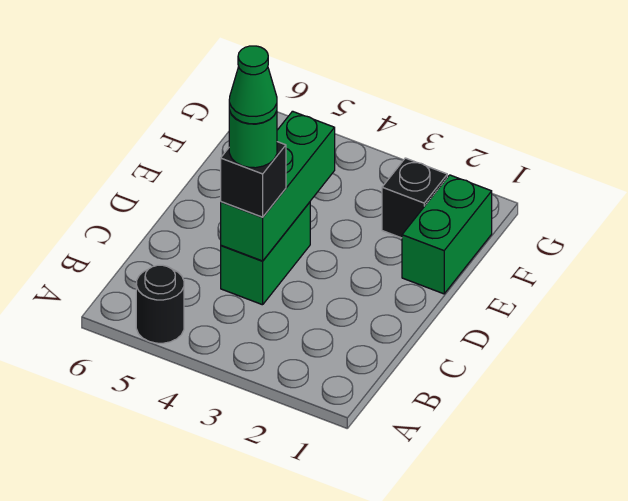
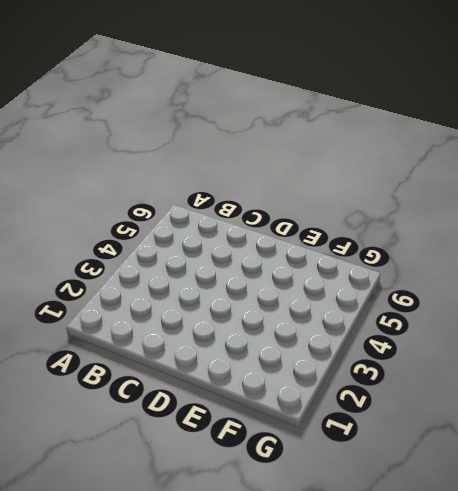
none -> black round brick A5 level 1
none -> green brick C4:D4 level 1

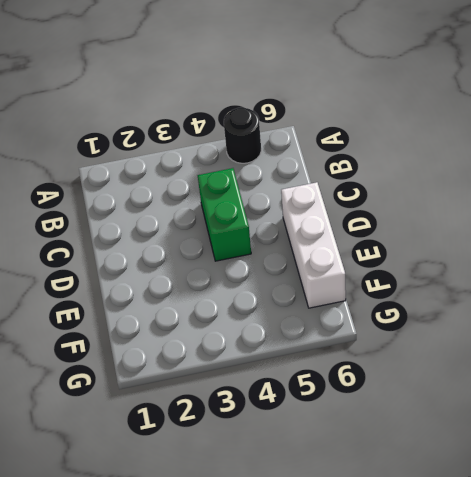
white brick D6:F6 level 1 -> none
none -> green brick E1:F1 level 1
none -> black brick F2 level 1

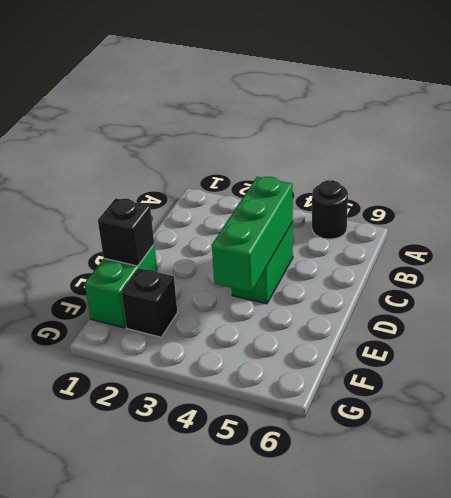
black brick E1 level 2 -> black brick C4 level 3
none -> green round brick C4 level 4
none -> green cone C4 level 5

